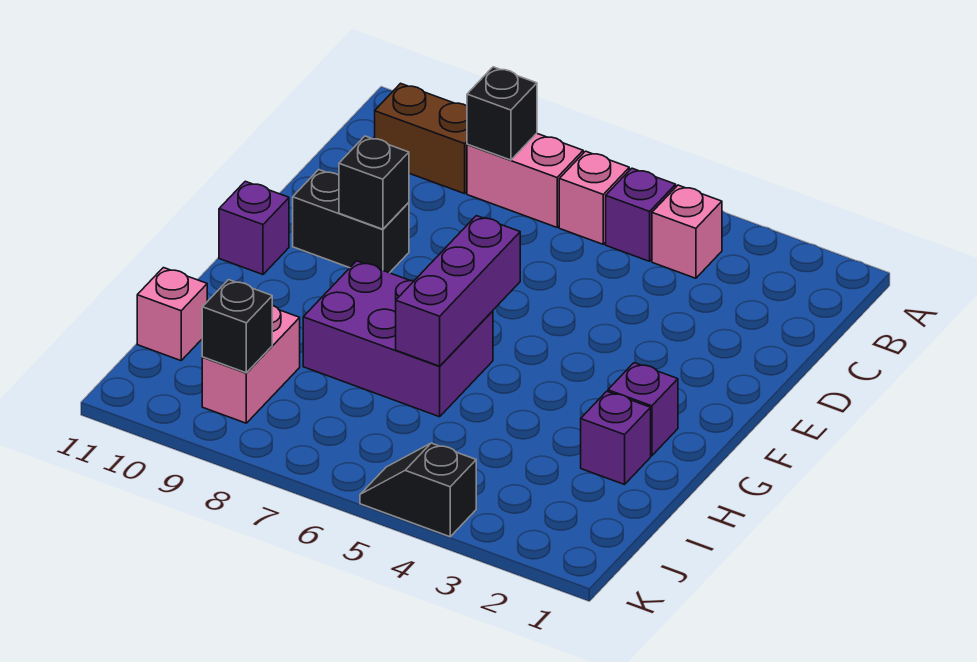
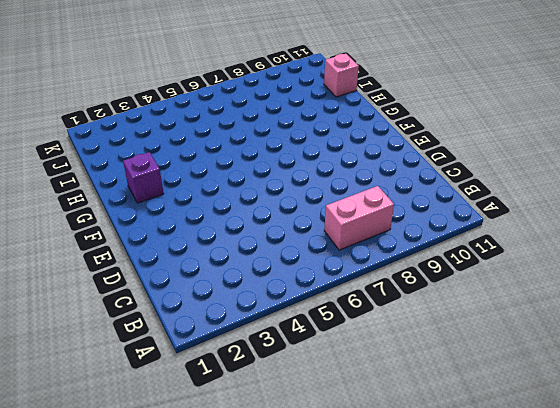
none -> pink brick B4 level 1
none -> purple brick B5 level 1
none -> pink brick B6 level 1

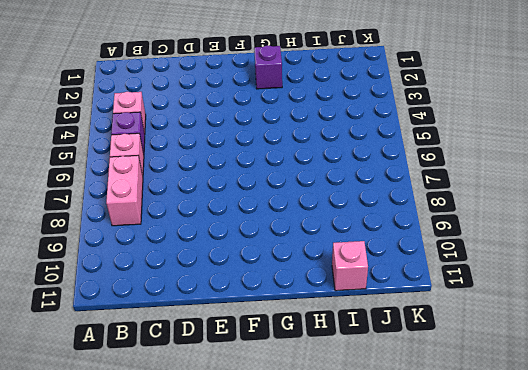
none -> brown brick B9:B10 level 1
none -> black brick E9:E10 level 1
none -> purple brick F11 level 1

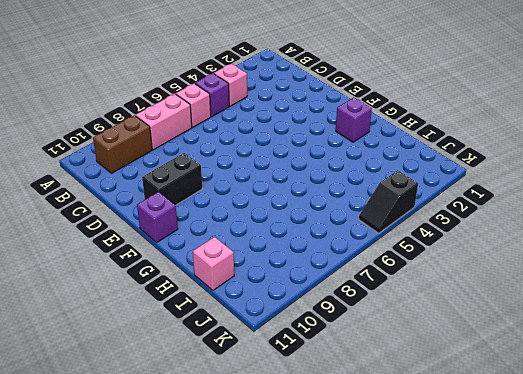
none -> purple brick G6:H8 level 1
none -> purple brick H2 level 1
none -> pink brick I9:J9 level 1

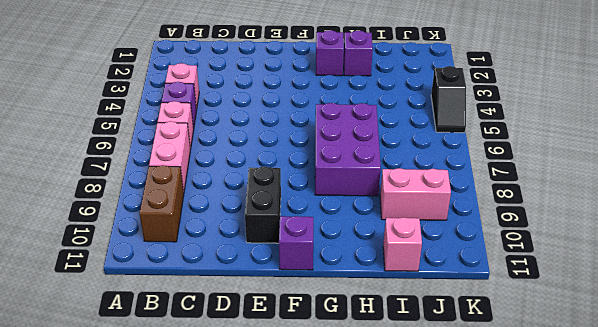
none -> black brick B8 level 2
none -> black brick E9 level 2
none -> purple brick F6:H6 level 2

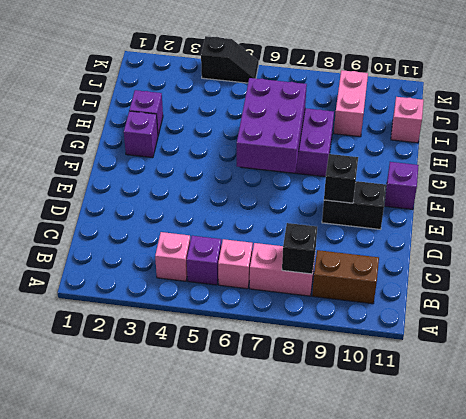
purple brick F6:H7 level 2 -> purple brick F6:H6 level 2
none -> black brick J9 level 2

